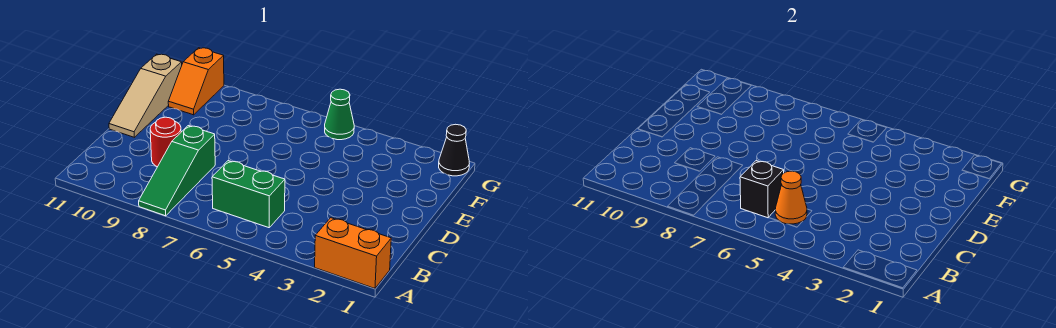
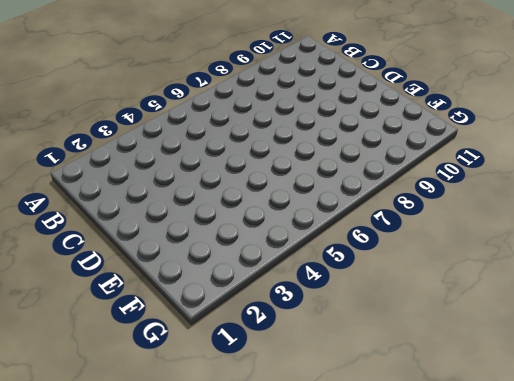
none -> orange brick A1:A2 level 1
none -> green slope A8:C8 level 1 top C

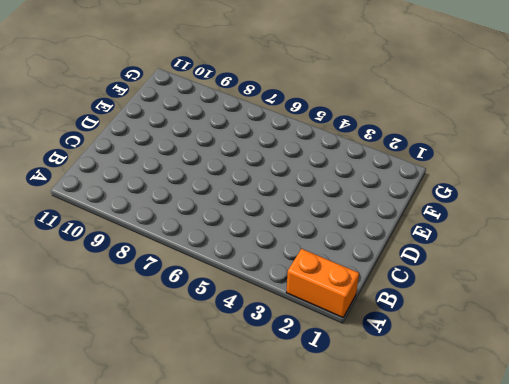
none -> green slope A8:C8 level 1 top C
none -> green brick B5:B6 level 1

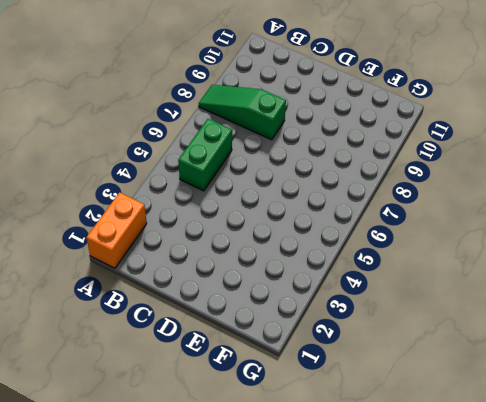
none -> red round brick C9 level 1
none -> tan slope D11:F11 level 1 top F

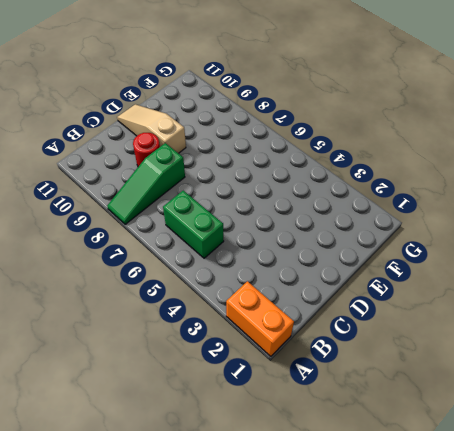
tan slope D9:D11 level 1 top 9 -> tan slope D11:F11 level 1 top F
none -> orange slope F10:G10 level 1 top G
none -> black cone G1 level 1

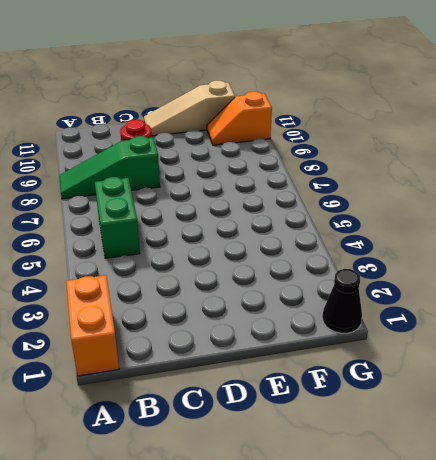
none -> green cone G5 level 1
none -> orange cone B5 level 2

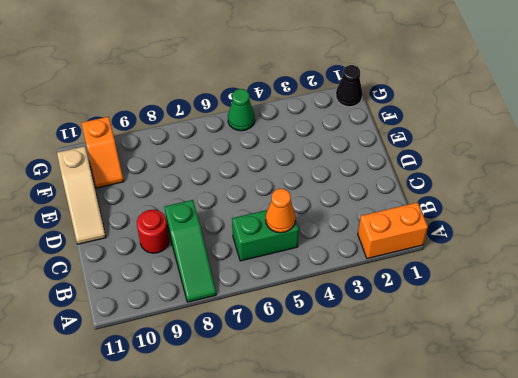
none -> black brick B6 level 2

